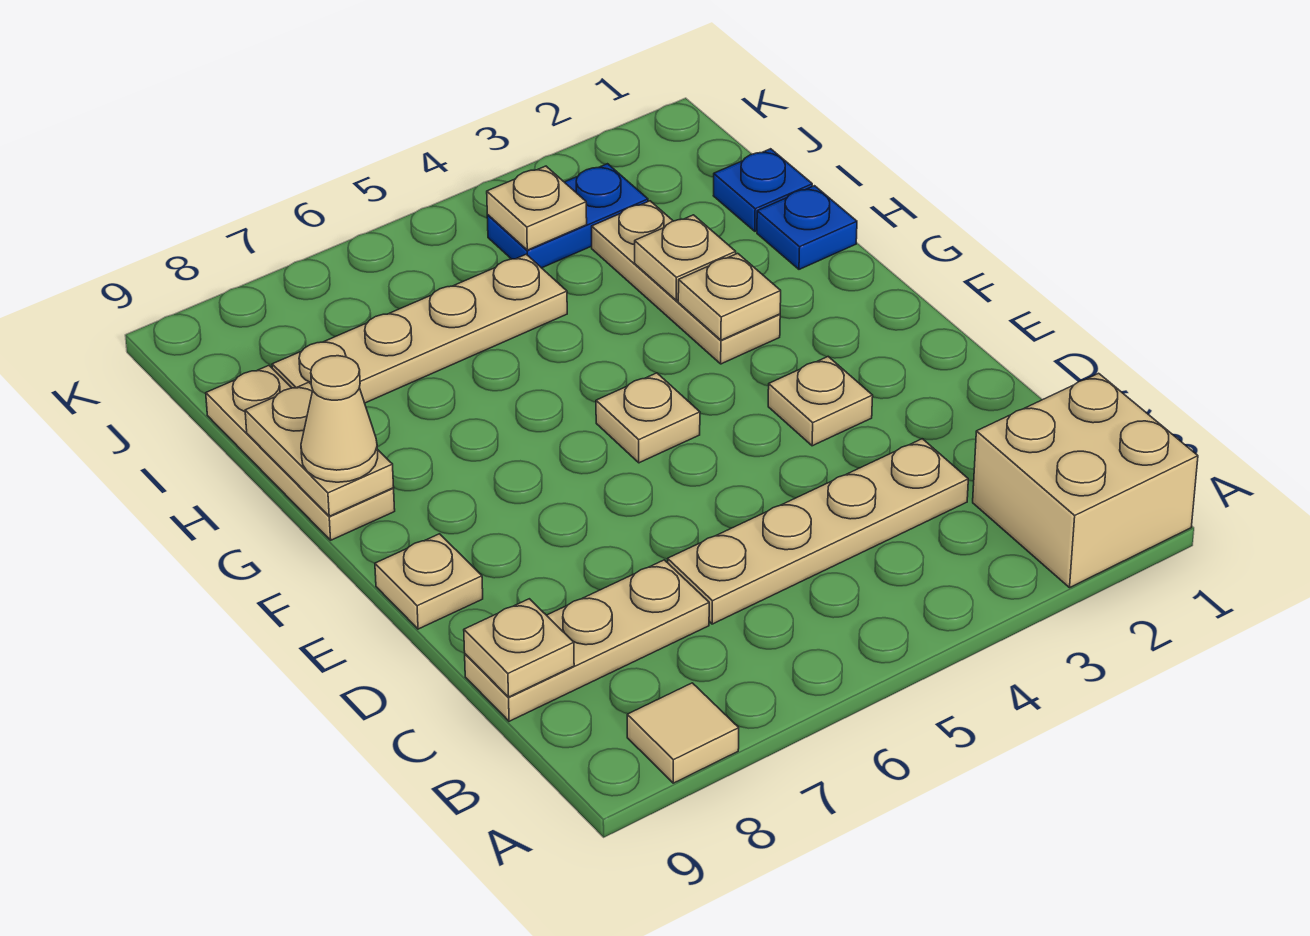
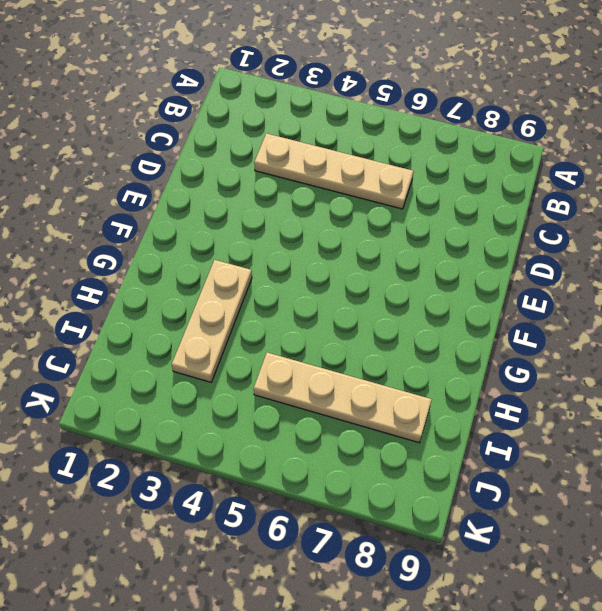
none -> tan brick A1:B2 level 1
none -> tan tile A8 level 1
none -> tan plate C7:C9 level 1

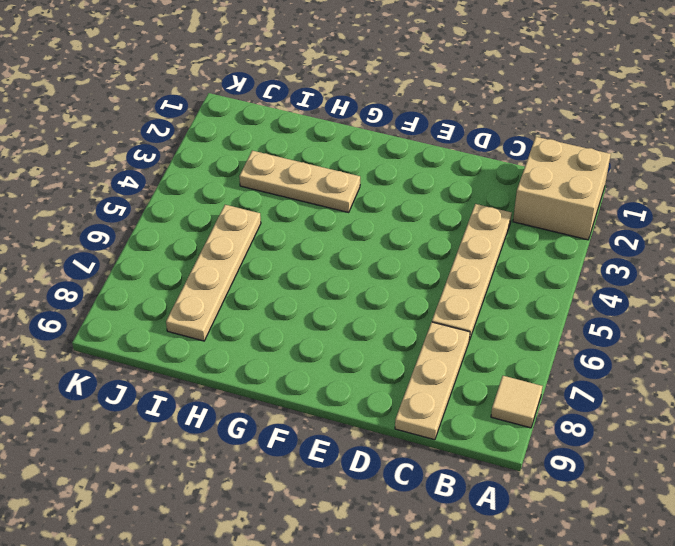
none -> tan plate E3 level 1
none -> tan plate E9 level 1
none -> tan plate F5 level 1

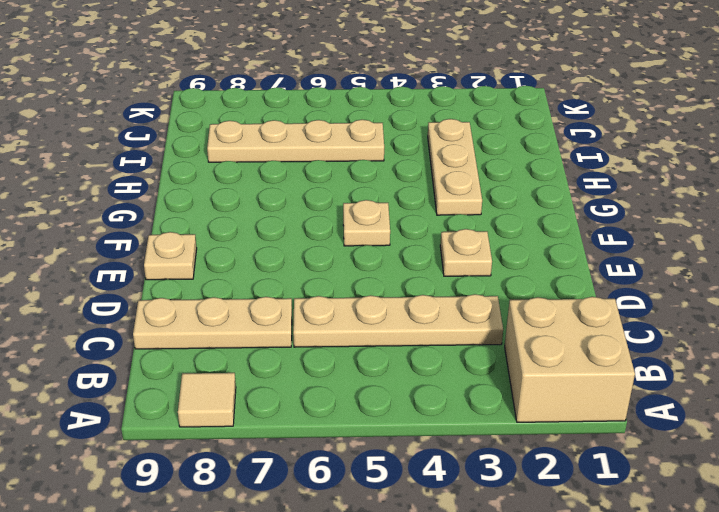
none -> tan plate G9:I9 level 1
none -> blue plate H1 level 1
none -> blue plate I1 level 1

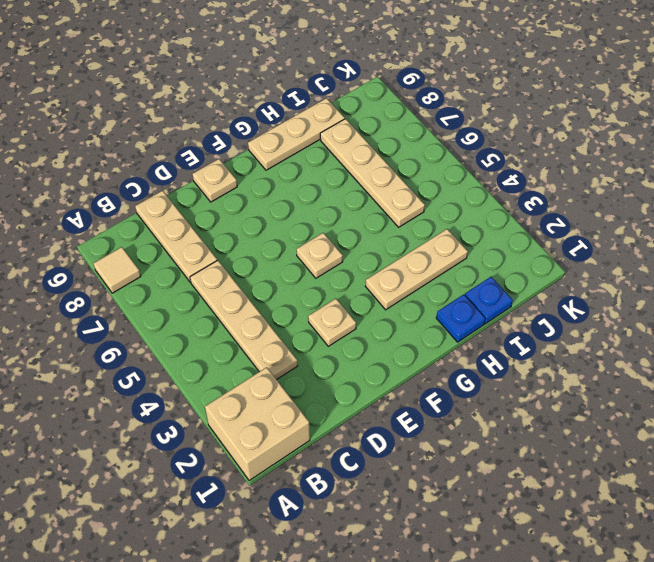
none -> blue plate J3:J4 level 1
none -> tan plate C9 level 2
none -> tan plate G3 level 2

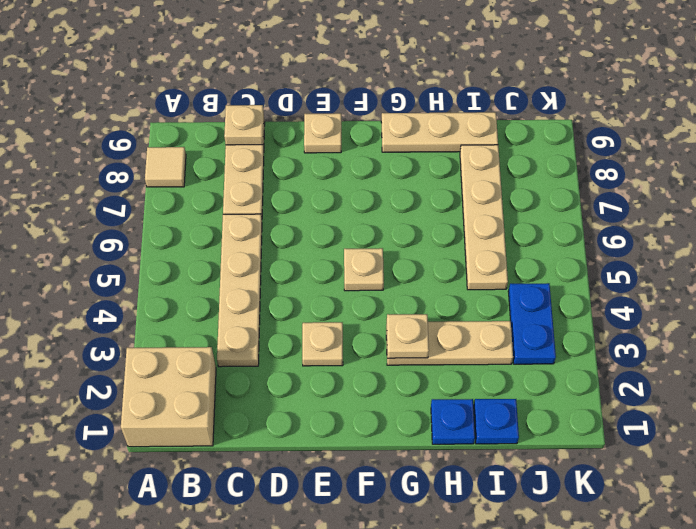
none -> tan plate G9:H9 level 2
none -> tan plate H3 level 2
none -> tan plate J4 level 2

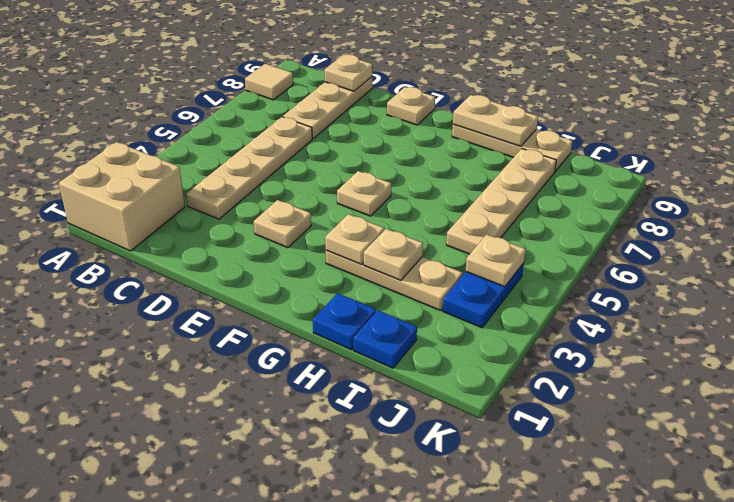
none -> tan cone G9 level 3

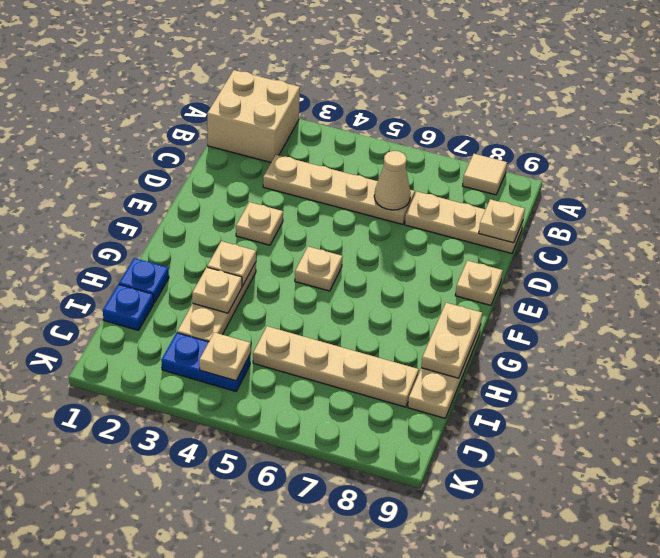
tan cone C6 level 2 -> tan cone G9 level 3

